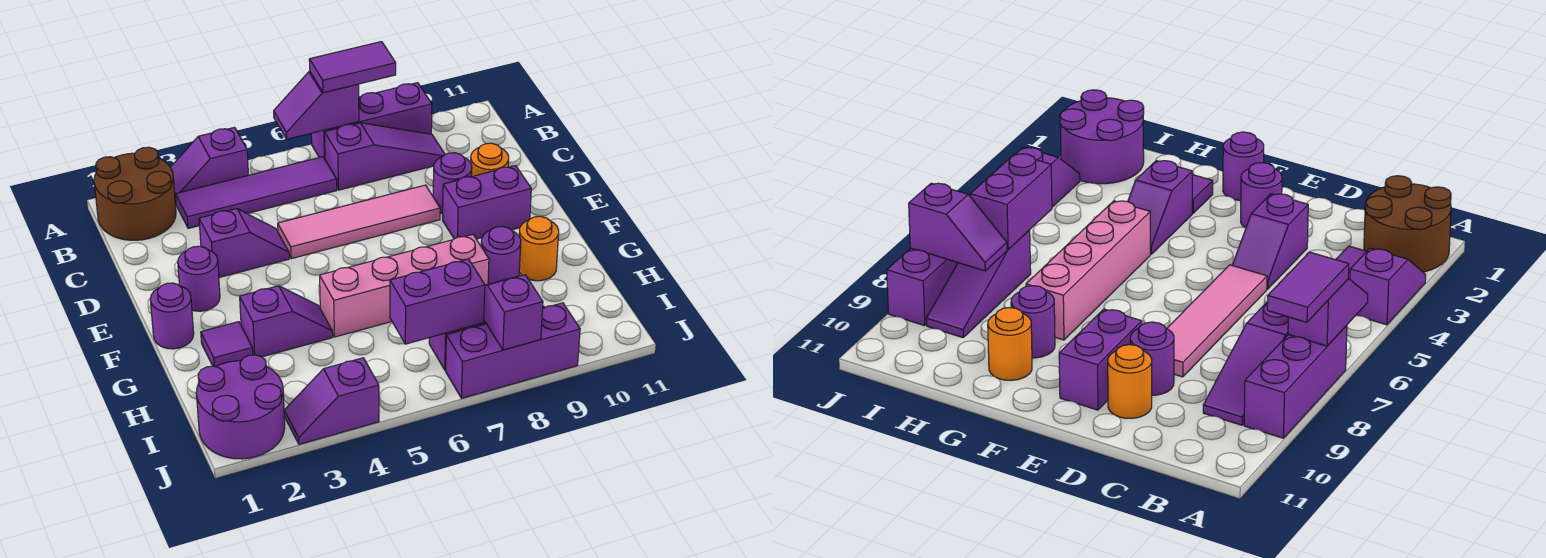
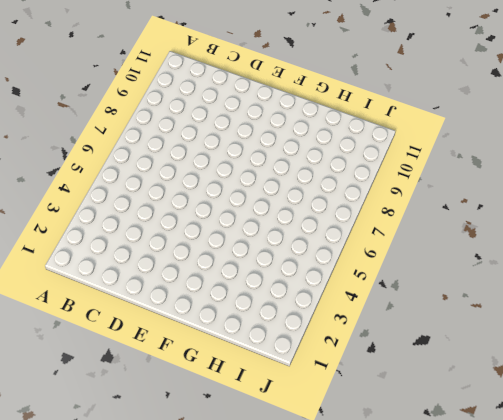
none -> brown round brick A1:B2 level 1
none -> purple slope A3:A4 level 1 top 4
none -> purple brick A7:A9 level 1

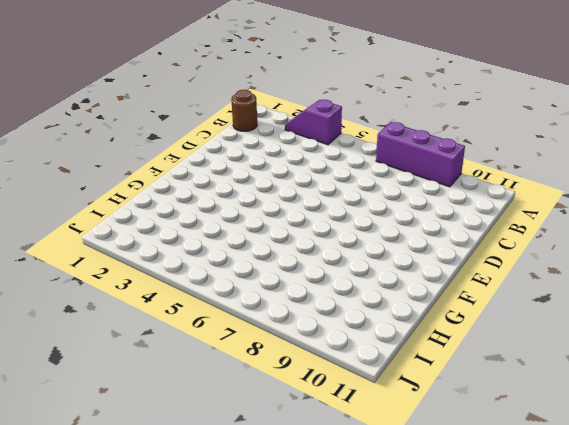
brown round brick B1 level 1 -> brown round brick A1:B2 level 1
none -> purple tile B3:B6 level 1
none -> purple slope B7:B9 level 1 top 7
none -> purple slope D3:D4 level 1 top 3

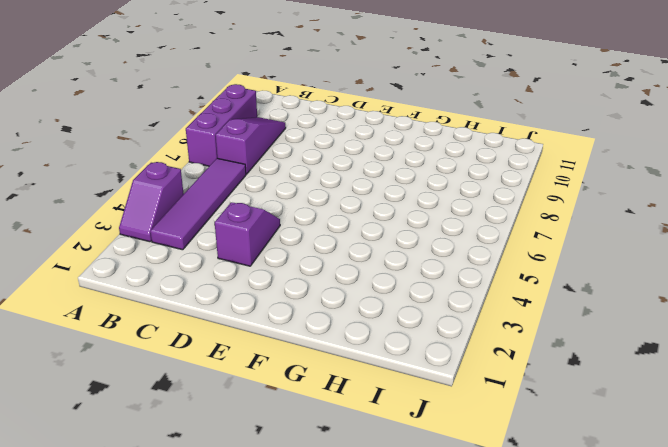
none -> brown round brick A1:B2 level 1
none -> pink tile D5:D8 level 1
none -> purple round brick D9 level 1

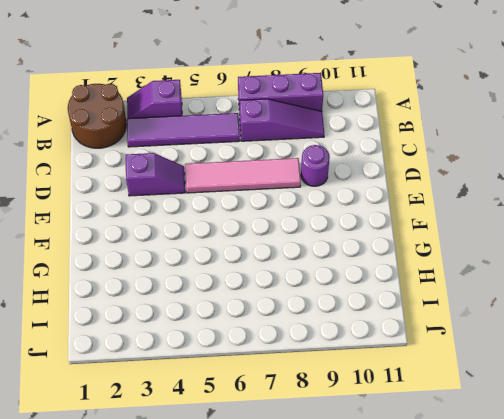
none -> orange round brick D10 level 1
none -> purple round brick E2 level 1
none -> purple brick E9:E10 level 1

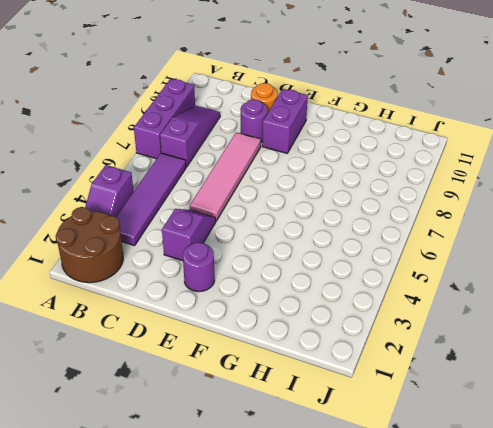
none -> purple round brick F1 level 1
none -> purple tile G2 level 1
none -> purple slope G3:G4 level 1 top 3

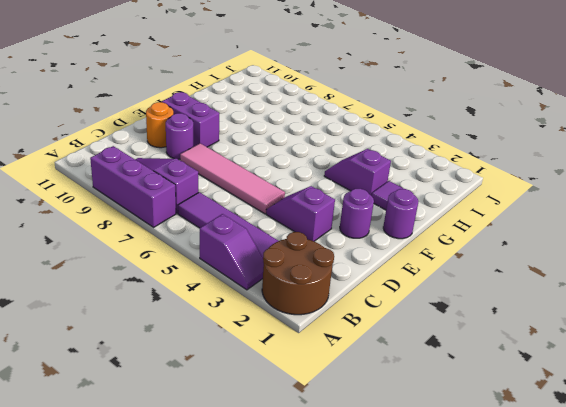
none -> pink brick G5:G8 level 1
none -> purple round brick G9 level 1
none -> orange round brick G10 level 1

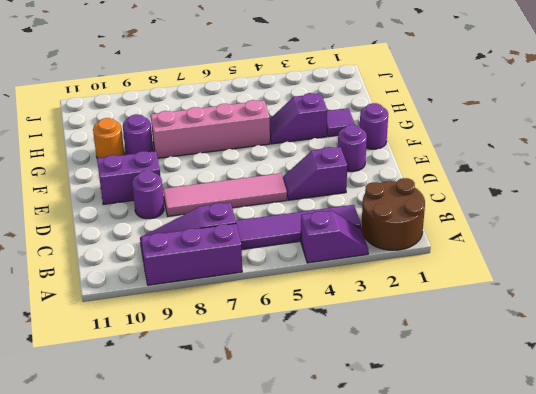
none -> orange round brick D10 level 1
none -> purple round brick I1:J2 level 1
none -> purple slope I7:I9 level 1 top 7

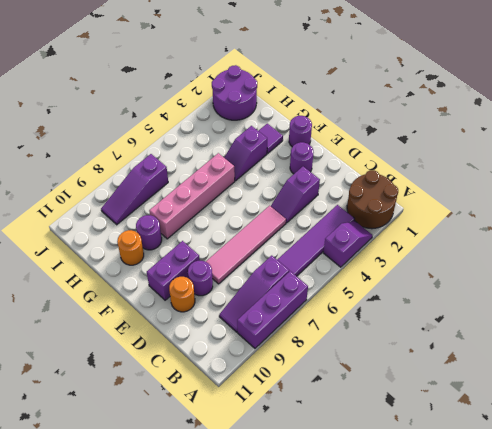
none -> purple slope J3:J4 level 1 top 4
none -> purple brick J7:J9 level 1
none -> purple slope A6:A7 level 2 top 7

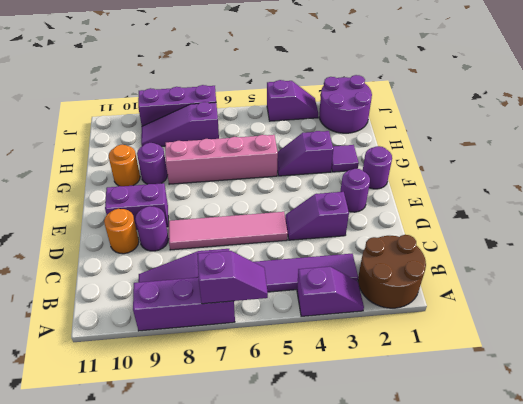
none -> purple brick I6:I7 level 2
none -> purple slope I8:J8 level 2 top J
none -> purple tile A7:A8 level 3

